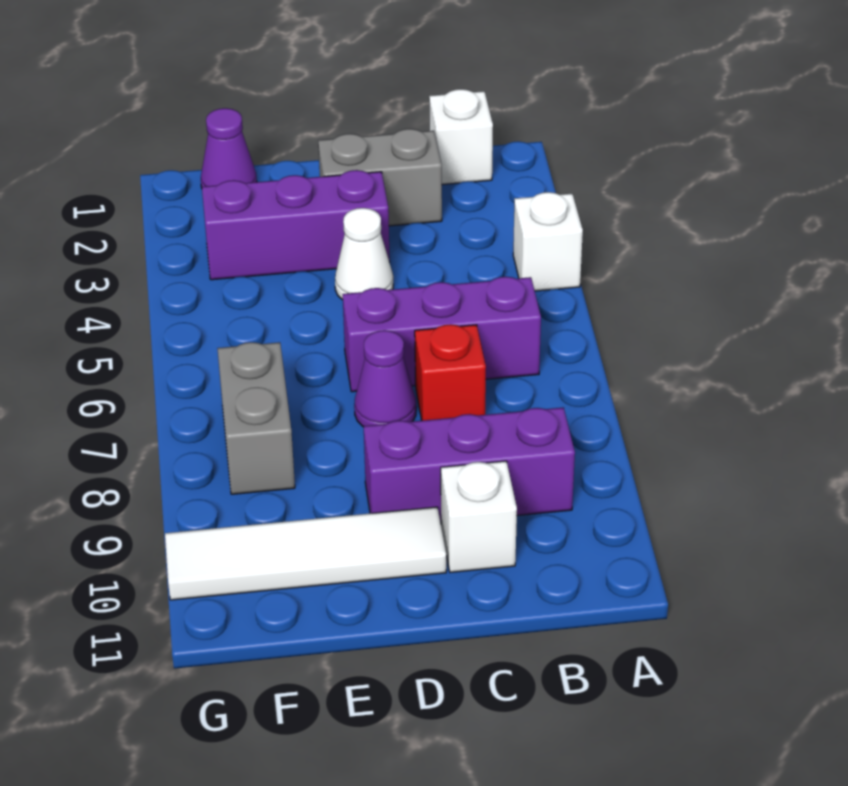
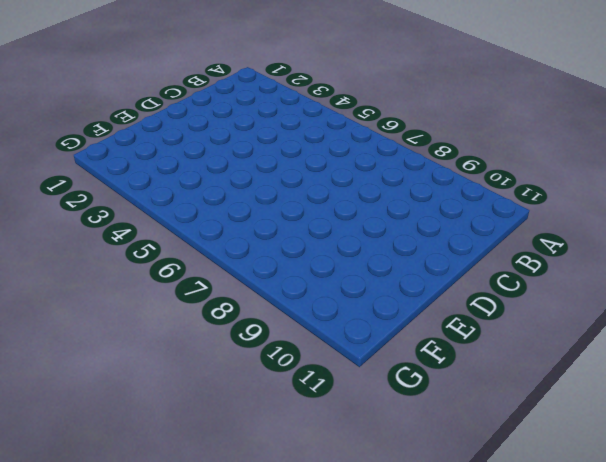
none -> white brick A4 level 1
none -> white brick B1 level 1
none -> purple brick B6:D6 level 1

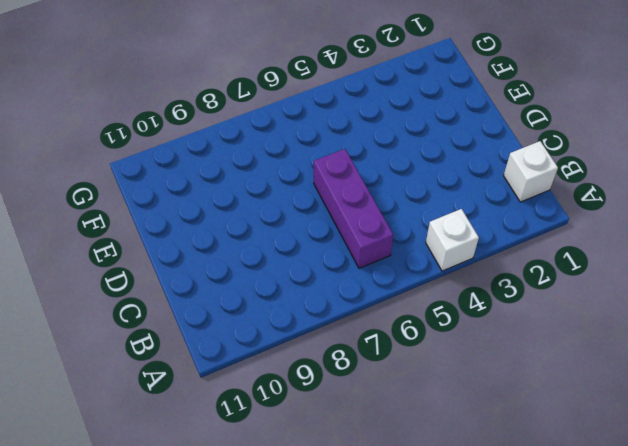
none -> purple brick B9:D9 level 1
none -> grey brick C2:D2 level 1
none -> red brick C7 level 1

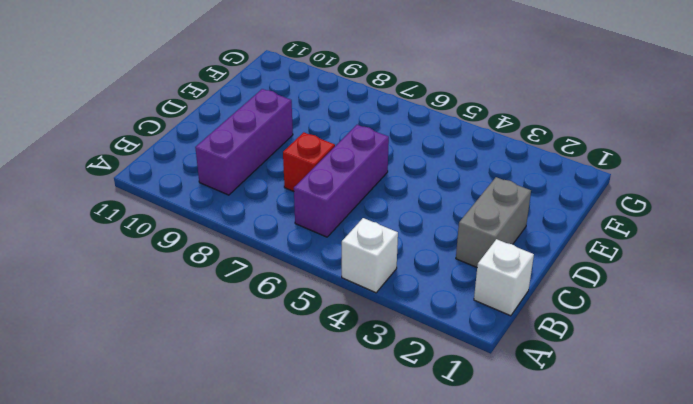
none -> white brick C10 level 1
none -> purple brick D3:F3 level 1
none -> white cone D4 level 1

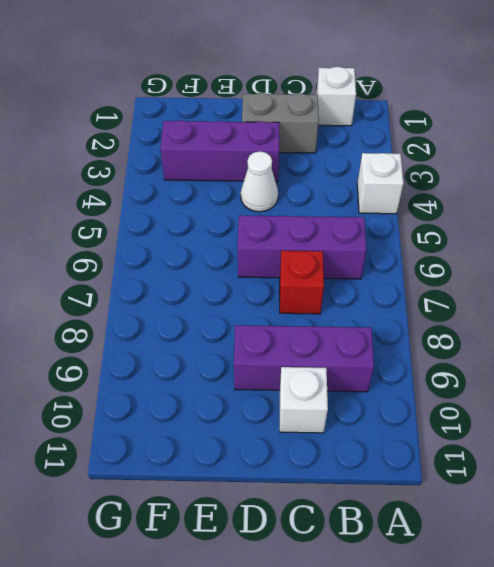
none -> purple cone D7 level 1
none -> white tile D10:G10 level 1
none -> purple cone F1 level 1

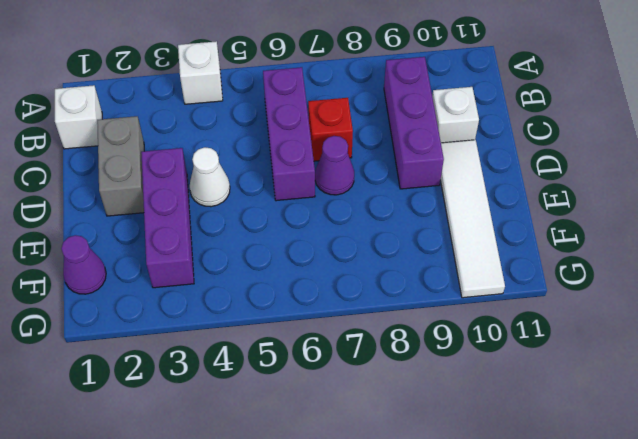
none -> grey brick F7:F8 level 1

